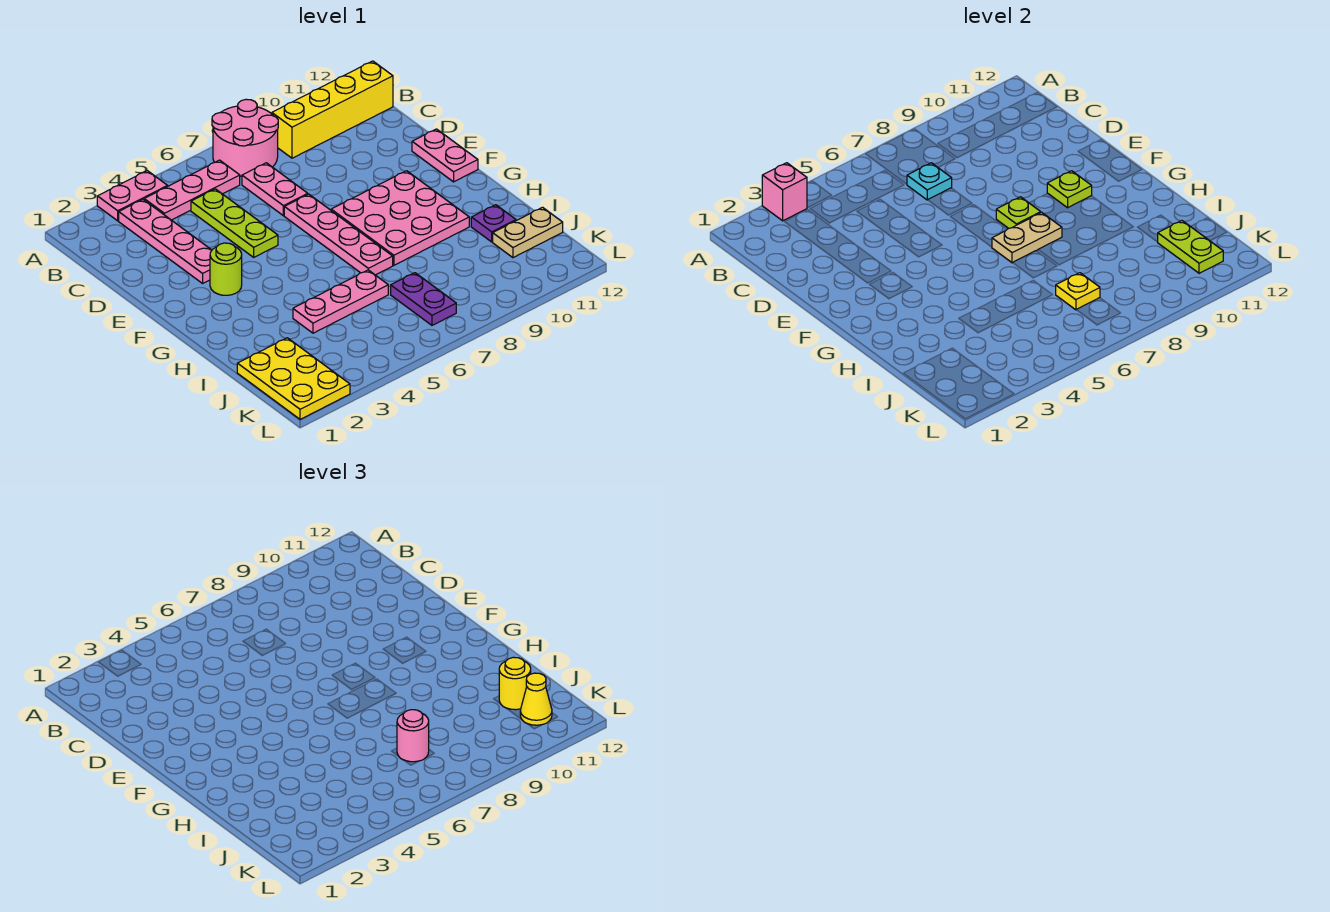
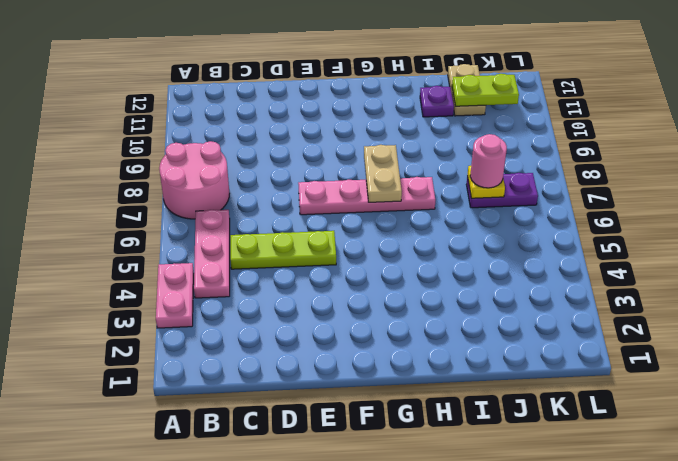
none -> pink plate B3:E3 level 1
none -> yellow brick B9:B12 level 1
none -> pink plate C7:D7 level 1

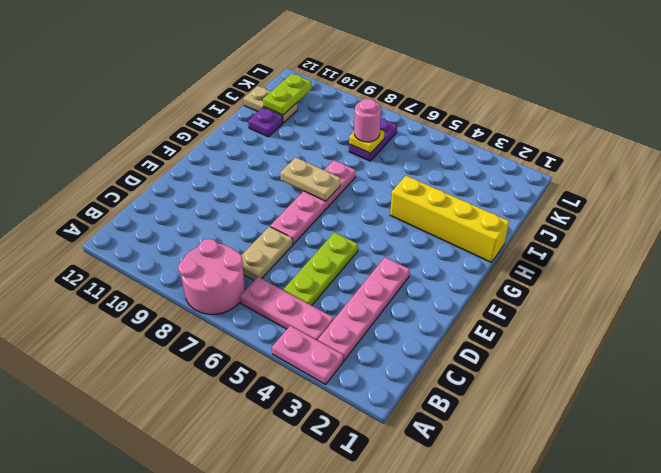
tan plate C7:D7 level 1 -> pink plate C7:D7 level 1
yellow brick H1:H4 level 1 -> yellow brick B9:B12 level 1
none -> pink plate E12:F12 level 1
none -> lime round brick F3 level 1
none -> pink plate F8:H10 level 1

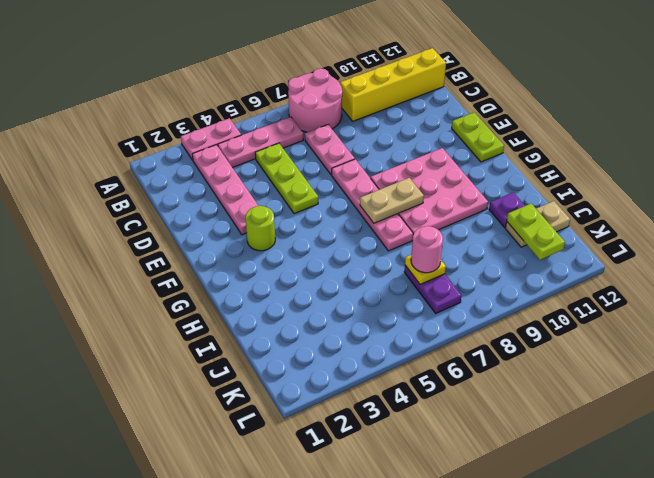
lime plate E12:F12 level 1 -> pink plate E12:F12 level 1
none -> pink plate I4:I6 level 1
none -> yellow plate J1:L2 level 1
none -> pink brick A3 level 2

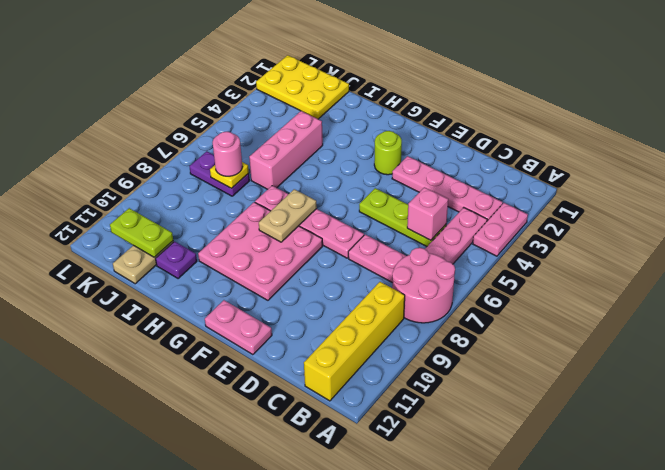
pink brick C5 level 2 -> pink brick A3 level 2
pink brick I4:I6 level 1 -> pink plate I4:I6 level 1
none -> cyan plate C7 level 2
none -> lime plate F8 level 2
none -> lime plate F10 level 2

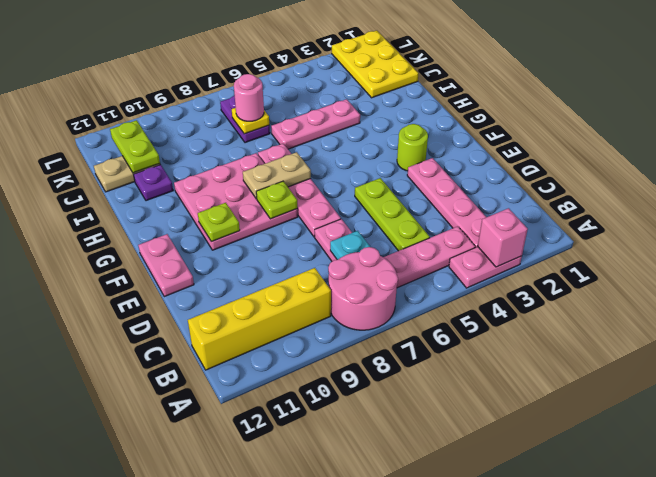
none -> yellow round brick J11 level 3
none -> yellow cone K11 level 3

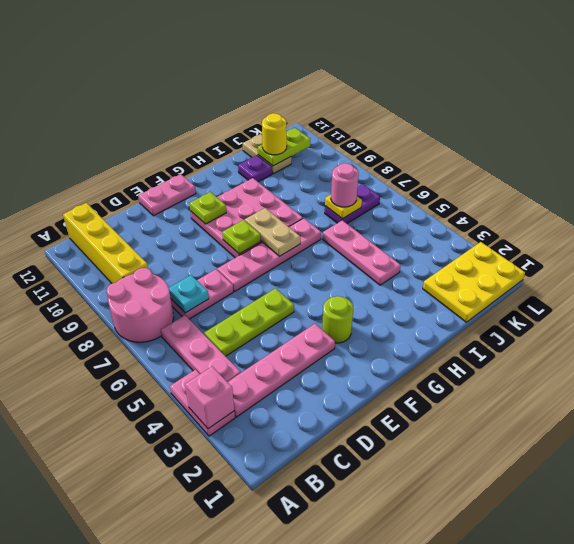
none -> yellow cone K11 level 3

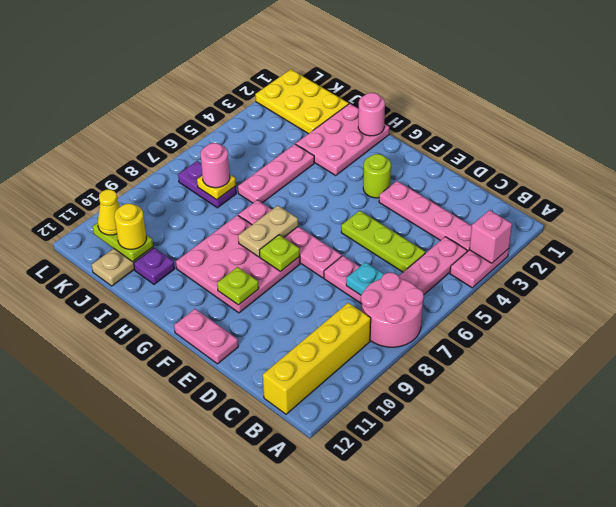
pink plate H1:I3 level 1 -> none
pink round brick H1 level 2 -> none

